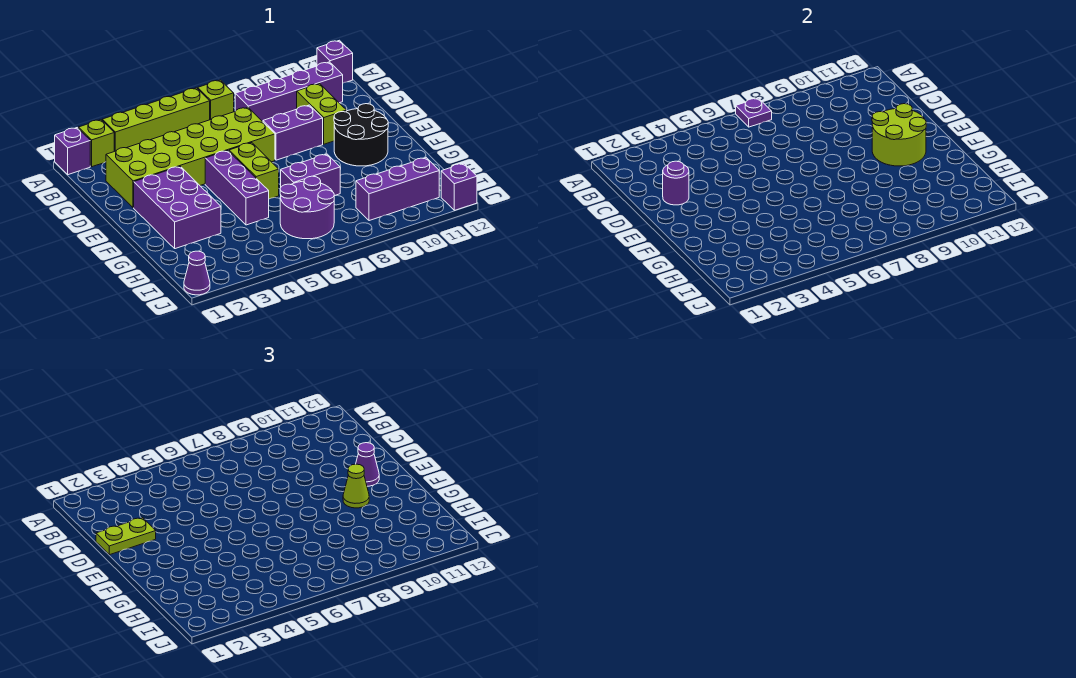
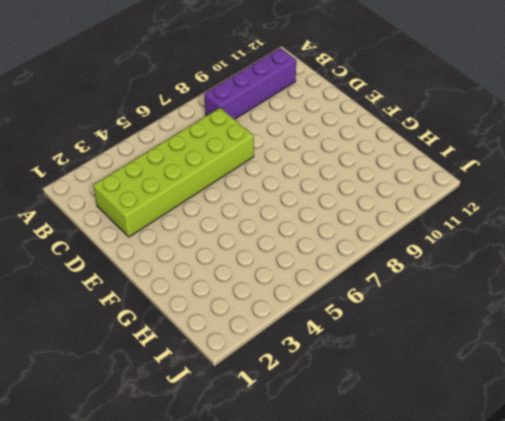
none -> purple brick A1 level 1
none -> lime brick A2 level 1
none -> lime brick A3:A6 level 1

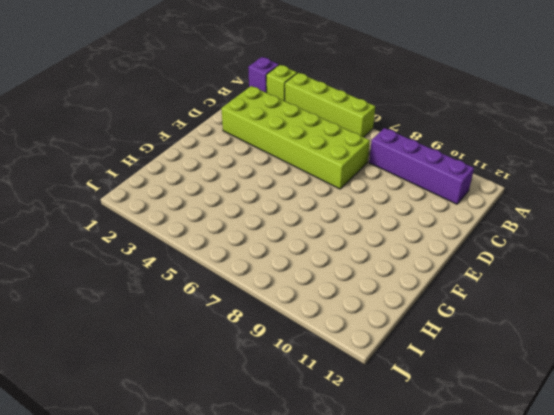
none -> lime brick A7 level 1
none -> purple brick A12 level 1
none -> lime brick C10:D10 level 1

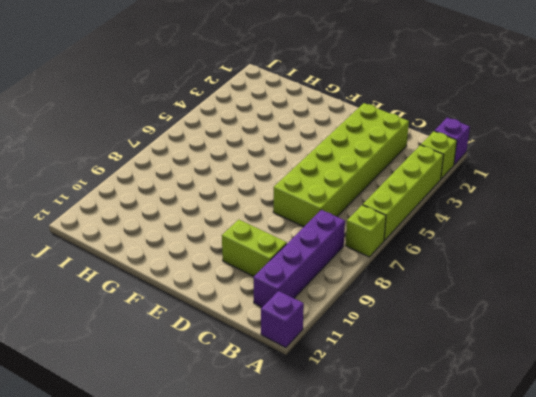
none -> purple brick D8:D9 level 1
none -> purple brick E2:G3 level 1
none -> purple brick E5:G5 level 1

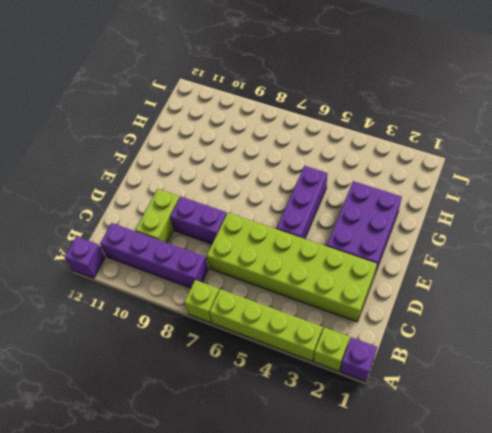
none -> lime brick E6:F6 level 1
none -> black round brick E10:F11 level 1
none -> purple brick G7:G8 level 1

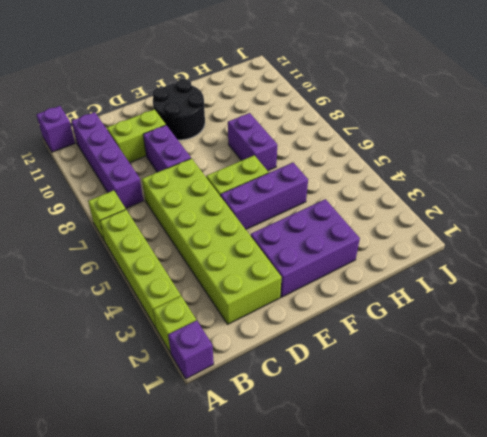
none -> purple round brick H6:I7 level 1
none -> purple brick I9:I11 level 1
none -> purple cone J1 level 1

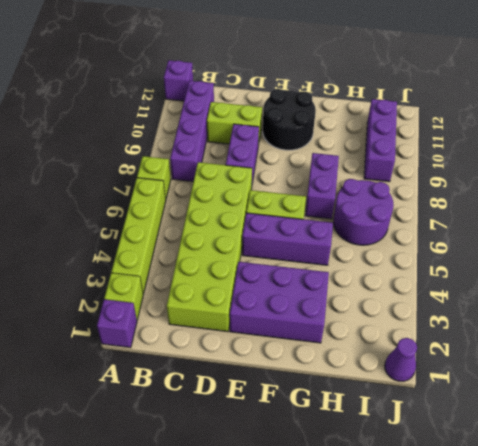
none -> purple brick J12 level 1
none -> purple plate A7 level 2
none -> purple round brick D2 level 2

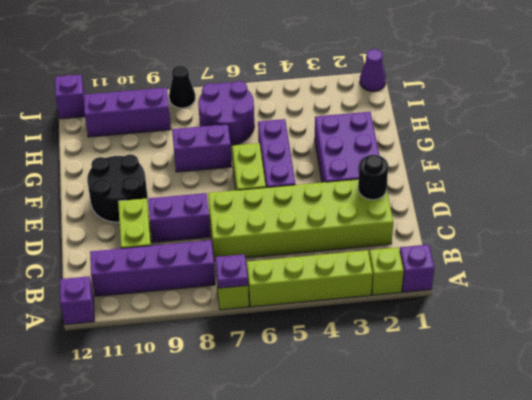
black round brick D2 level 2 -> purple round brick D2 level 2
black cone J8 level 1 -> none
none -> lime round brick E10:F11 level 2
none -> lime plate D1:D2 level 3
none -> purple cone E11 level 3

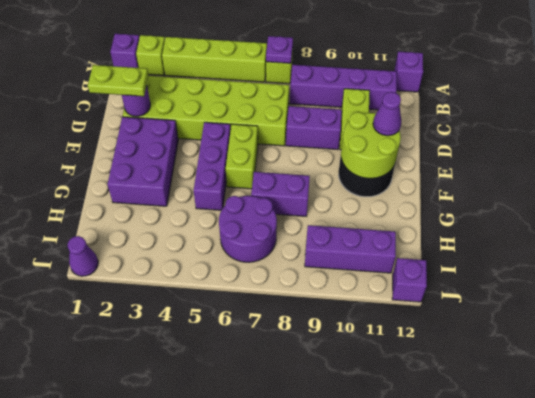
none -> lime cone F10 level 3

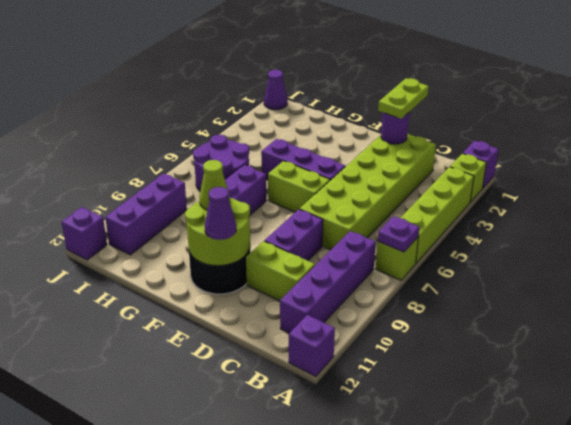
none -> purple brick E2:G3 level 1

